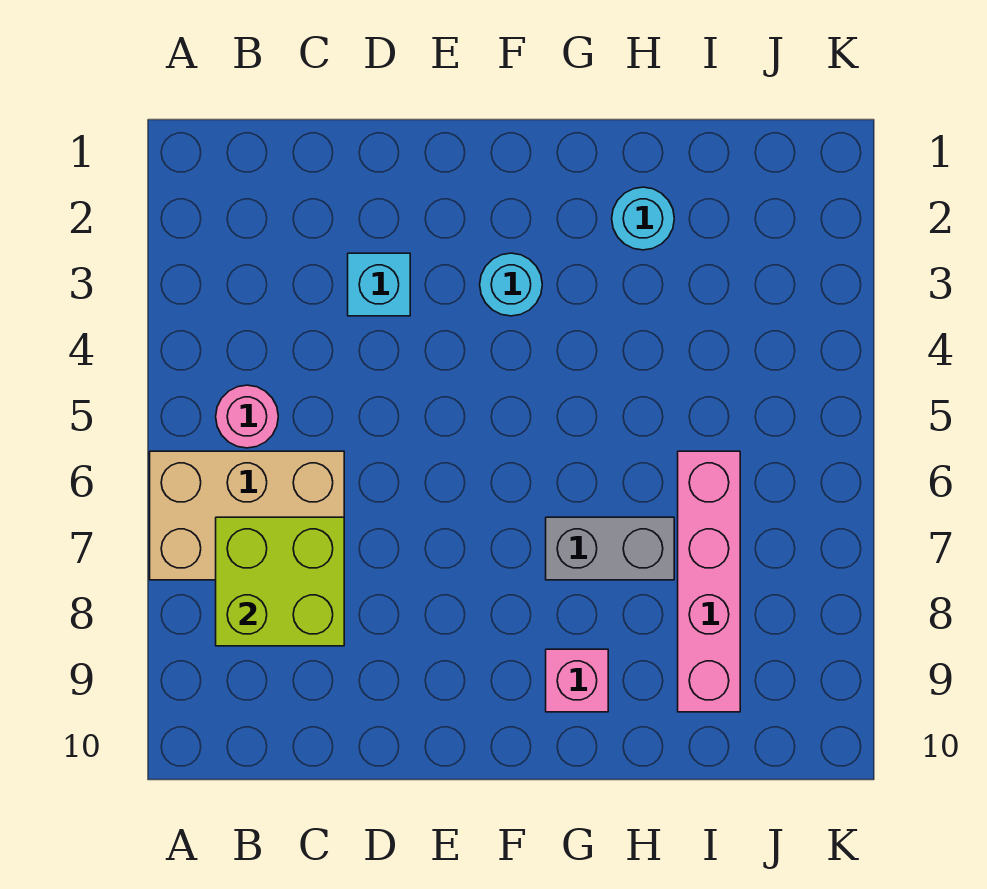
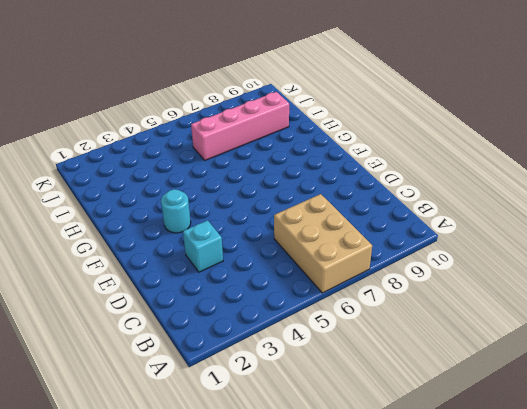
none -> pink round brick B5 level 1
none -> grey brick G7:H7 level 1

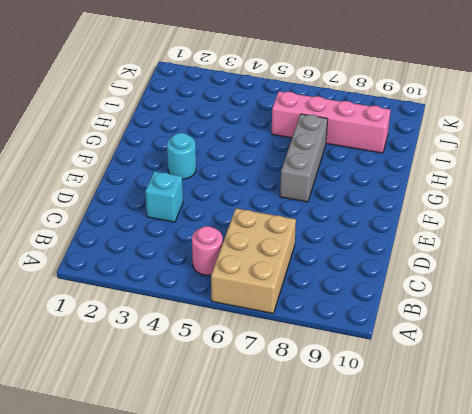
grey brick F7:H7 level 1 -> grey brick G7:H7 level 1
none -> pink brick G9 level 1
none -> cyan round brick H2 level 1

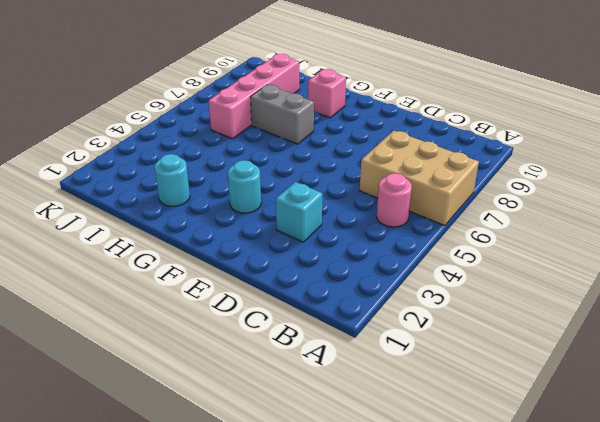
none -> lime brick B7:C8 level 2

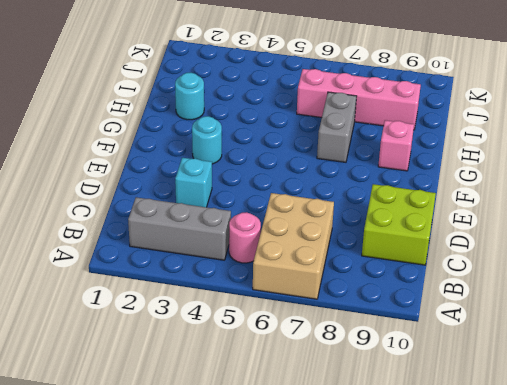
grey brick B2:B4 level 1 -> none
lime brick C9:D10 level 1 -> lime brick B7:C8 level 2

